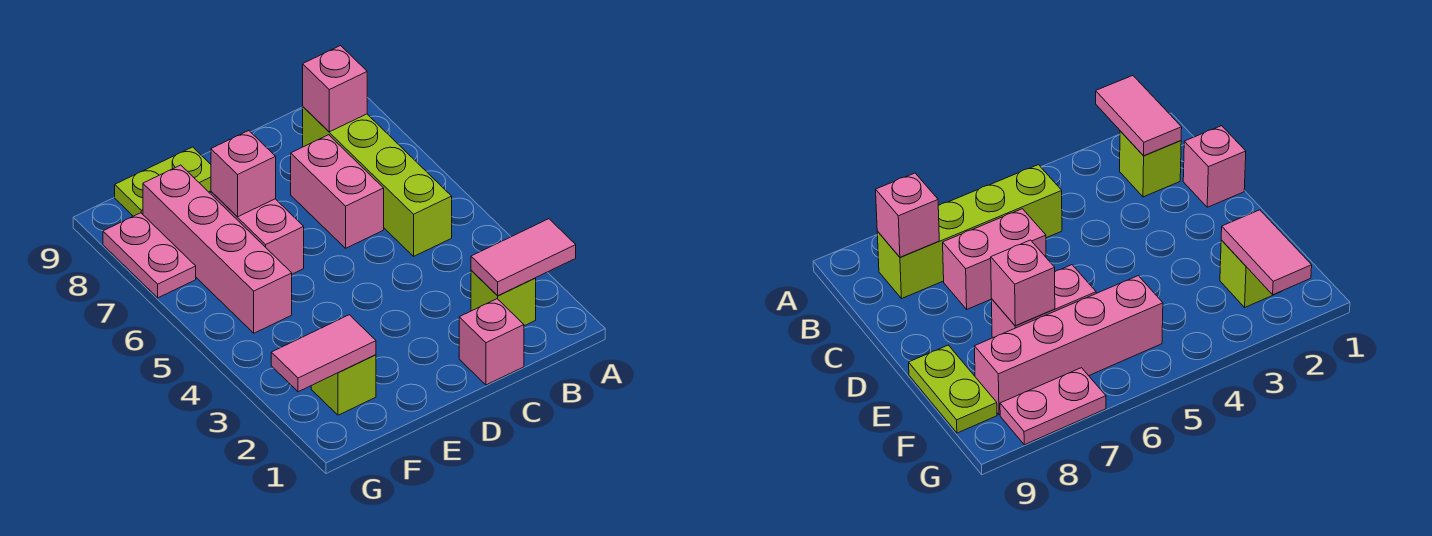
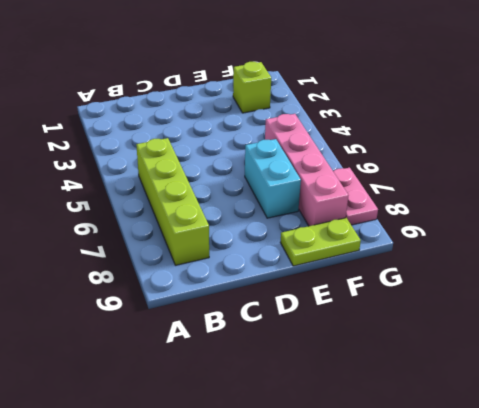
cyan brick E6:E7 level 1 -> pink brick E6:E7 level 1
none -> lime brick B2 level 1
none -> pink brick C1 level 1
none -> pink brick C6:C7 level 1

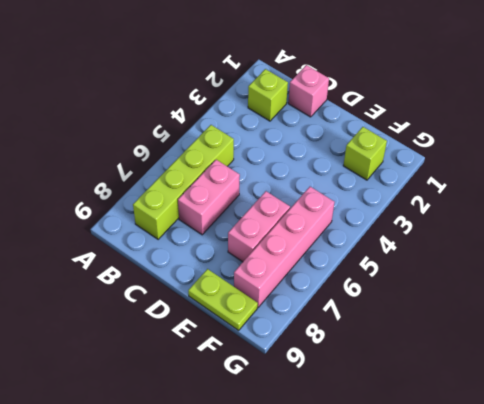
none -> pink plate G7:G8 level 1
none -> pink tile A2:B2 level 2
none -> pink brick B8 level 2

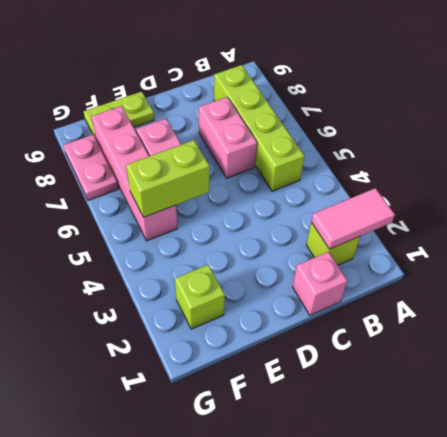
lime brick E5:F5 level 2 -> none
none -> pink brick B8 level 2
none -> pink brick E7 level 2
none -> pink tile F2:G2 level 2

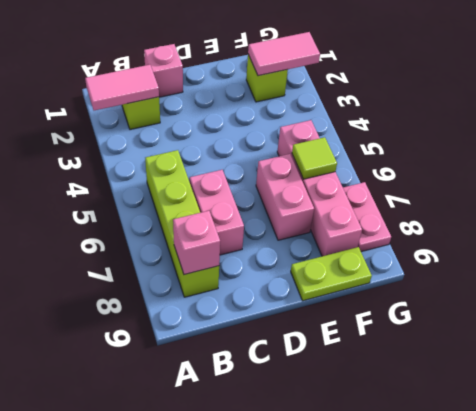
lime tile F6 level 2 -> none
none -> pink brick E7 level 2

